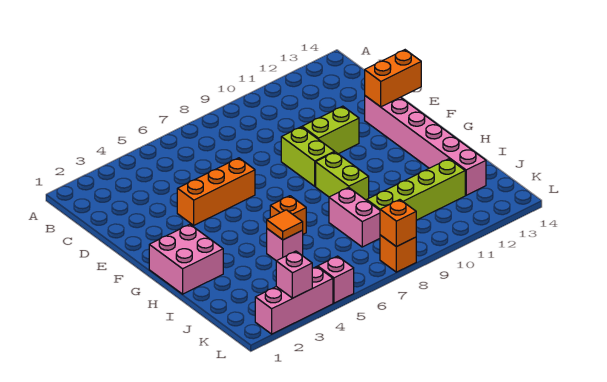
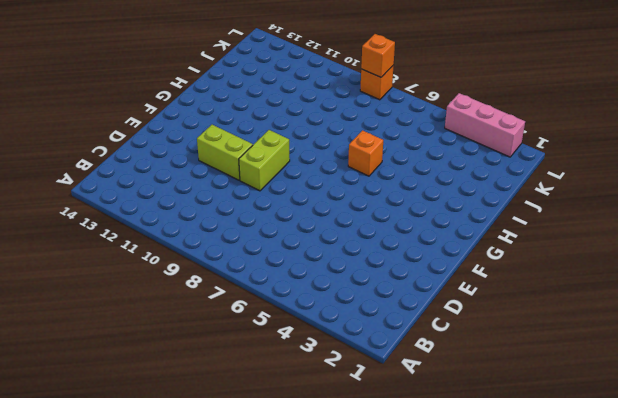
none -> orange brick E4:E6 level 1
none -> pink brick E13:J13 level 1
none -> pink brick G1:H2 level 1

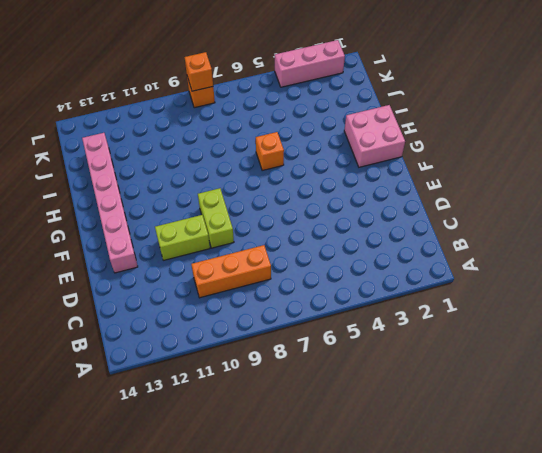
orange brick C8:C10 level 1 -> orange brick E4:E6 level 1
none -> lime brick G9:H9 level 1
none -> pink brick I5 level 1
none -> pink brick I8:J8 level 1

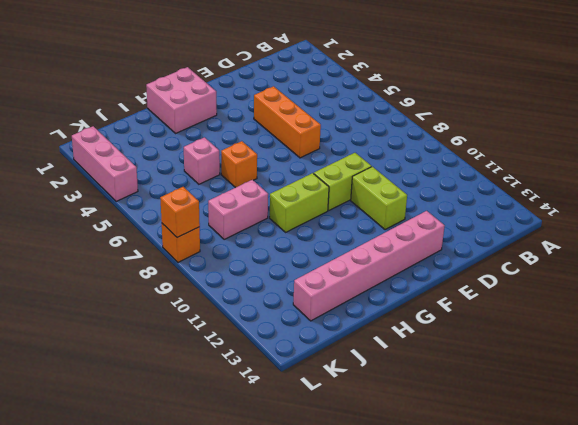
none -> lime brick J9:J12 level 1
none -> pink brick L5 level 1
none -> orange brick E13:E14 level 2

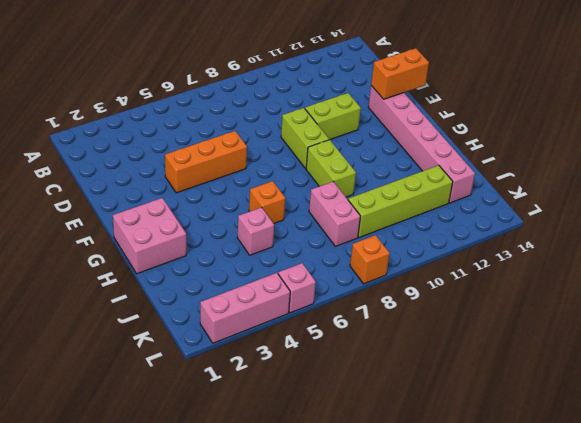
none -> orange tile I5 level 2
none -> pink brick L3 level 2
none -> orange brick L8 level 2

